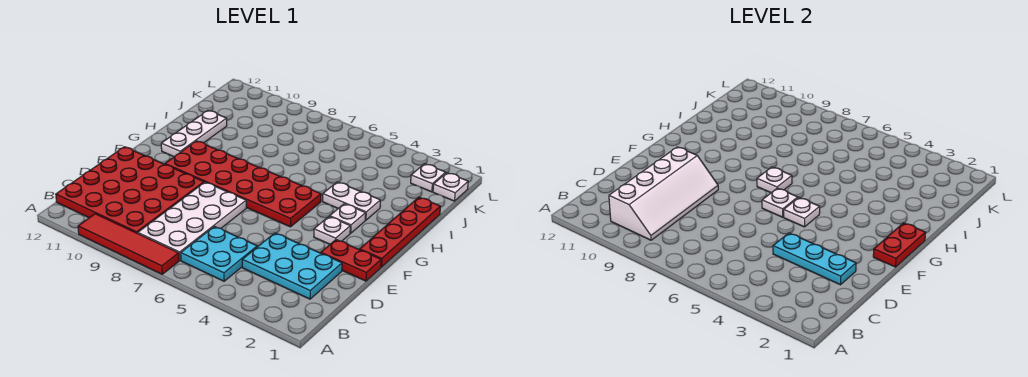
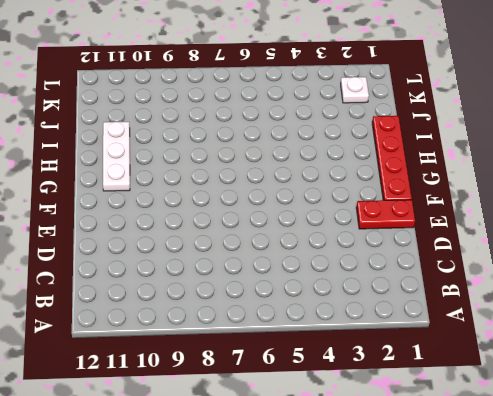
none -> red tile A7:A10 level 1
none -> cyan plate B5:C6 level 1
none -> white plate B7:E8 level 1

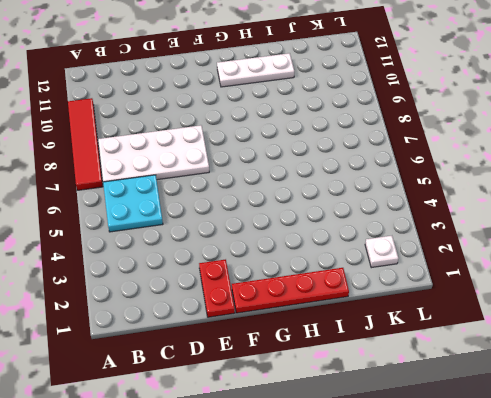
none -> red plate B9:E12 level 1
none -> cyan plate C2:D4 level 1
none -> white plate F3 level 1

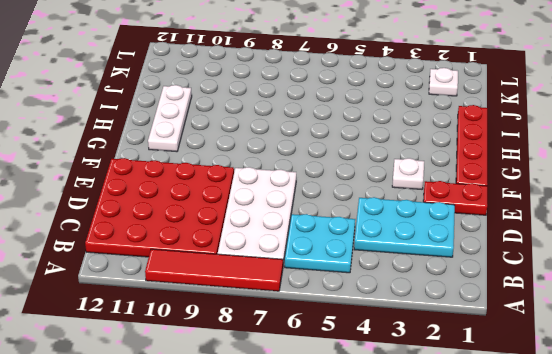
none -> red plate F5:G10 level 1
none -> white plate G3 level 1
none -> white plate H3:H4 level 1

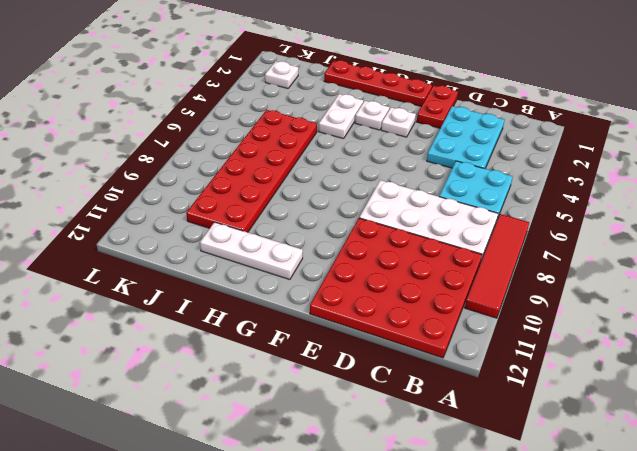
red plate I5:J10 level 1 -> red plate F5:G10 level 1
none -> white plate K1 level 1
none -> white slope B9:E10 level 2 top 10
none -> cyan plate D2:D4 level 2

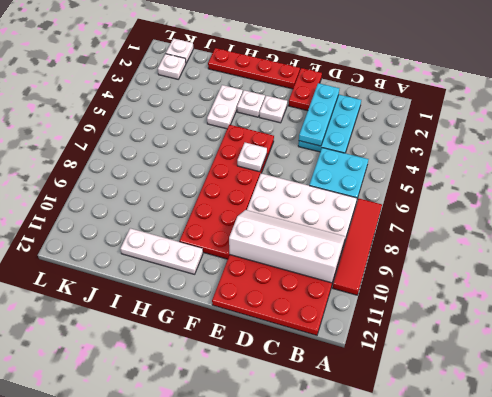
none -> red plate F1:G1 level 2
none -> white plate F5 level 2
none -> white plate G7 level 2

